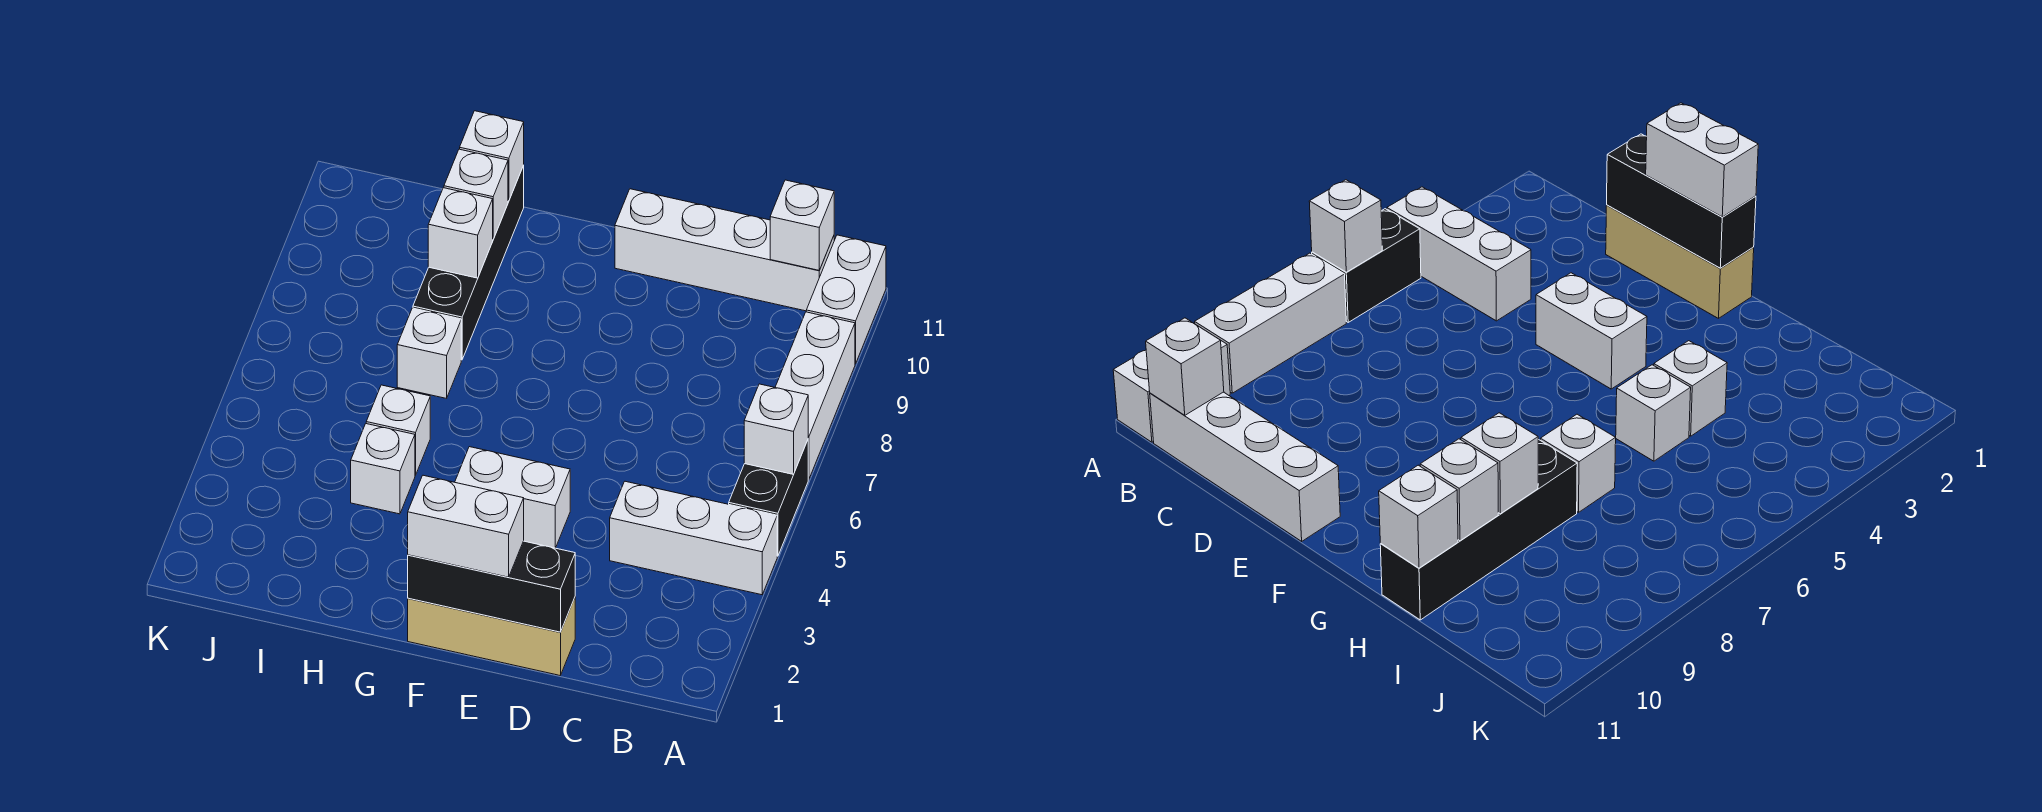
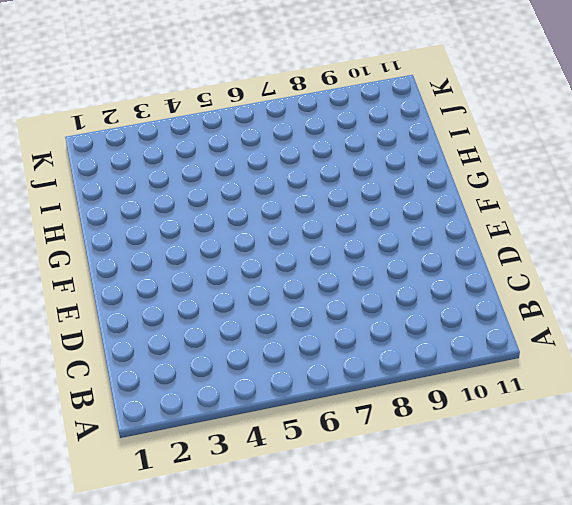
none -> white brick A4:C4 level 1
none -> black brick A5:A6 level 1
none -> white brick A7:A9 level 1

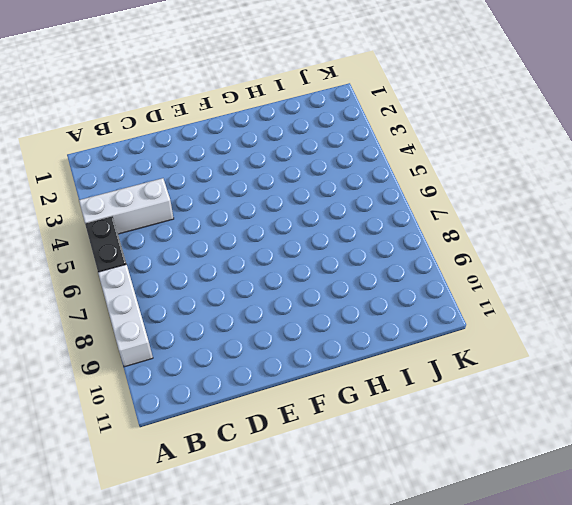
none -> white brick A10:A11 level 1
none -> white brick B11:E11 level 1
none -> tan brick D1:F1 level 1

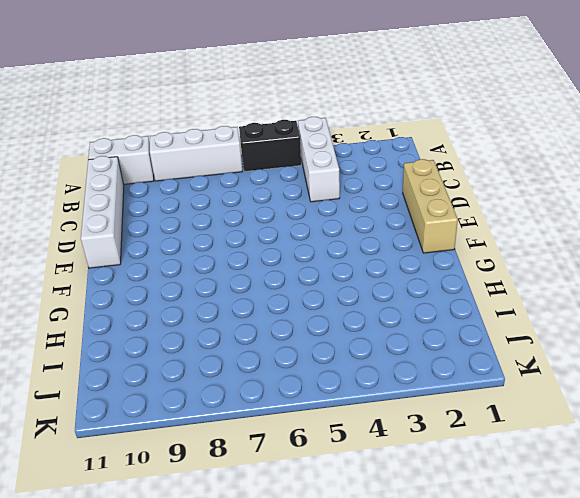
none -> white brick E4:F4 level 1
none -> white brick H4 level 1
none -> white brick H5 level 1

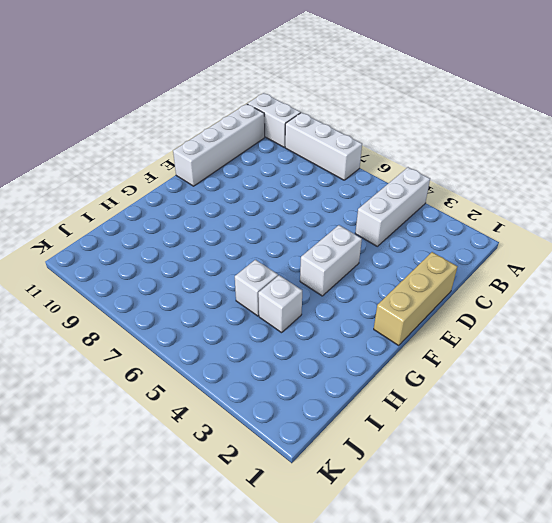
none -> black brick A5:A6 level 1
none -> white brick H7 level 1
none -> black brick H8:H11 level 1

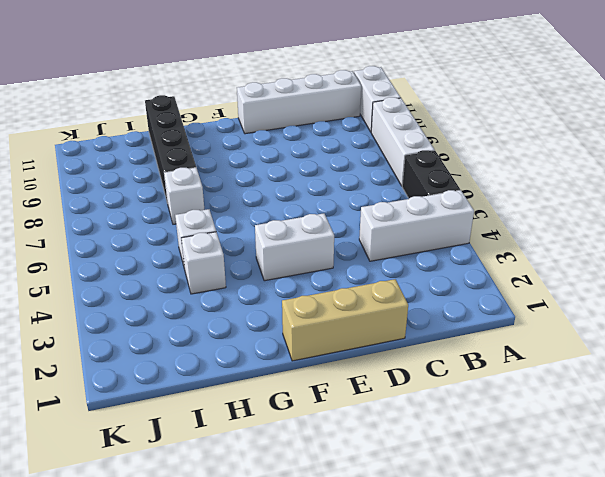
none -> white brick A6 level 2
none -> white brick B11 level 2
none -> black brick D1:F1 level 2

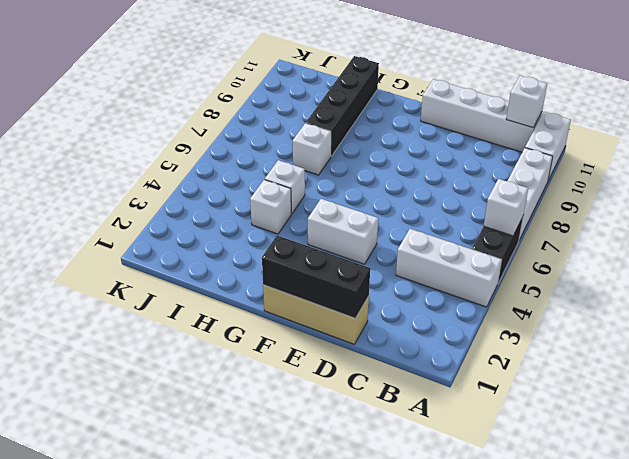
none -> white brick H9 level 2
none -> white brick H10 level 2
none -> white brick H11 level 2

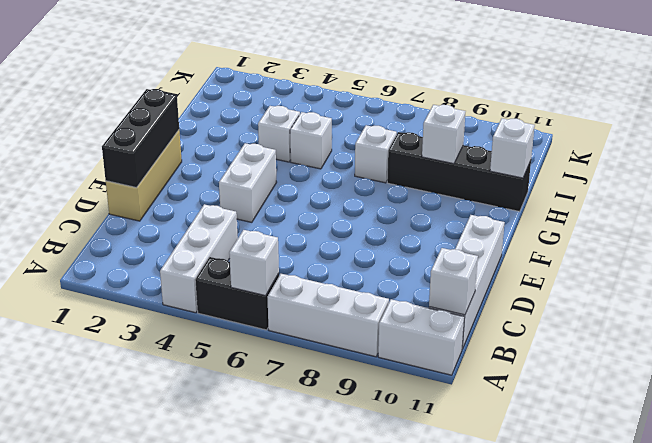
none -> white brick H10 level 2
none -> white brick E1:F1 level 3

